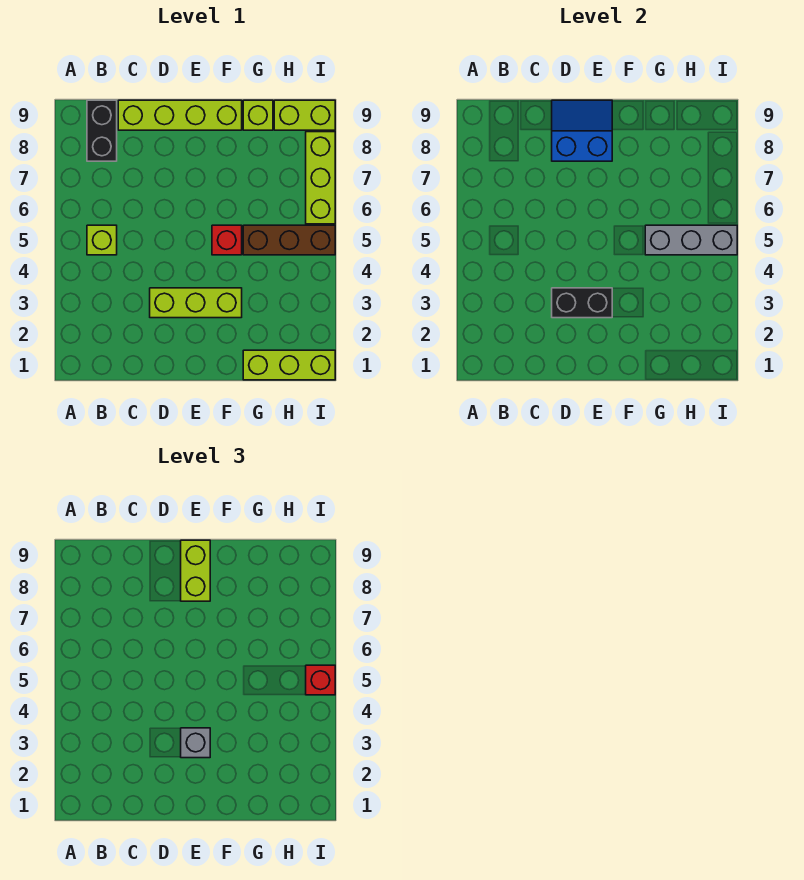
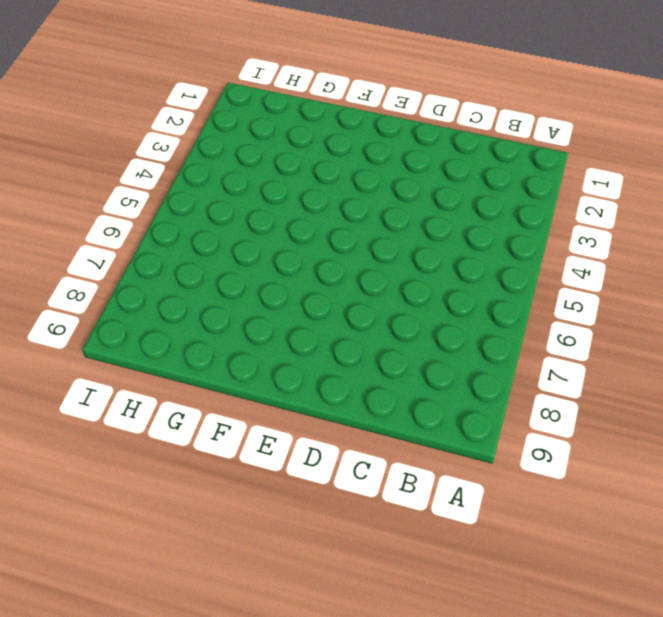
none -> lime brick B5 level 1
none -> black brick B8:B9 level 1
none -> lime brick C9:F9 level 1

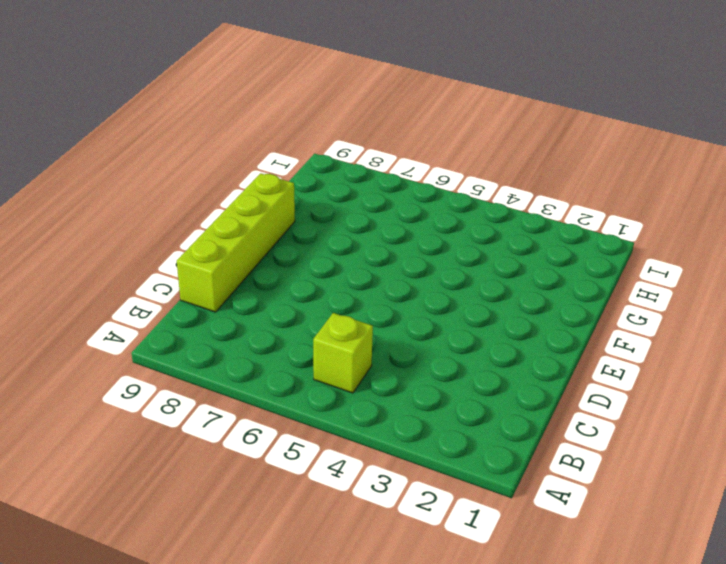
none -> black brick B8:B9 level 1
none -> lime brick D3:F3 level 1
none -> red brick F5 level 1

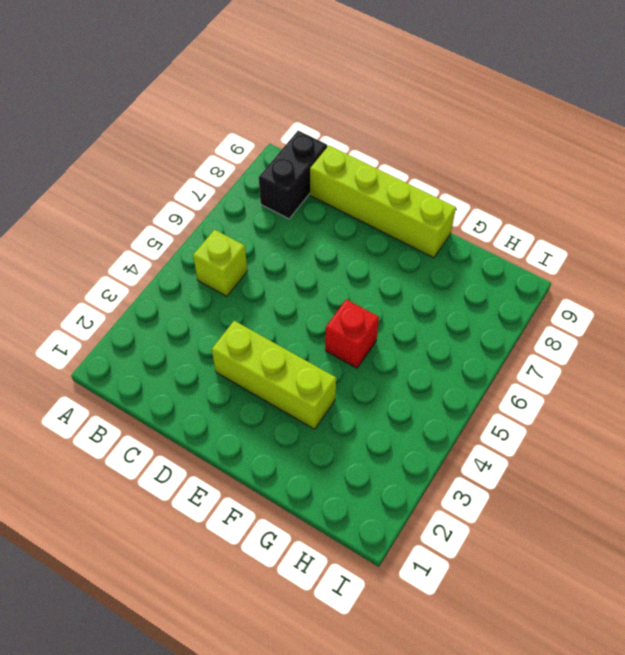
none -> lime brick G1:I1 level 1
none -> brown brick G5:I5 level 1
none -> lime brick G9 level 1

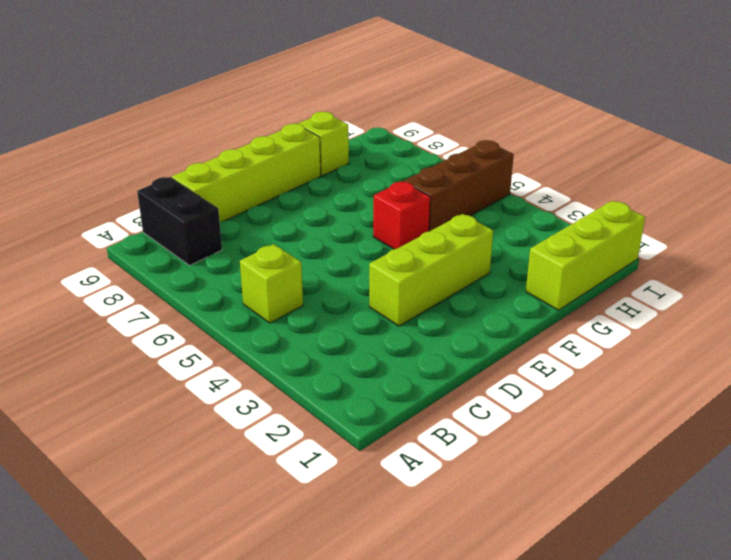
none -> lime brick H9:I9 level 1
none -> lime brick I6:I8 level 1
none -> black brick D3:E3 level 2

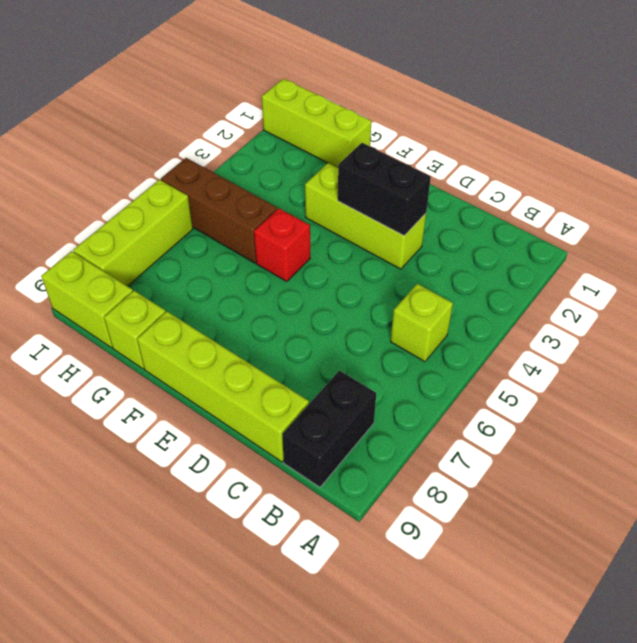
none -> blue slope D8:E9 level 2 top 8
none -> grey brick G5:I5 level 2
none -> grey brick E3 level 3

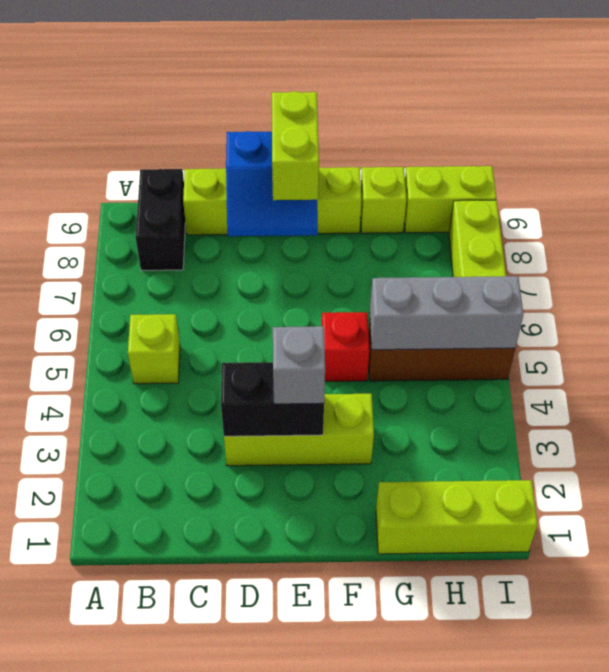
blue slope D8:E9 level 2 top 9 -> blue slope D8:E9 level 2 top 8
none -> red brick I5 level 3

